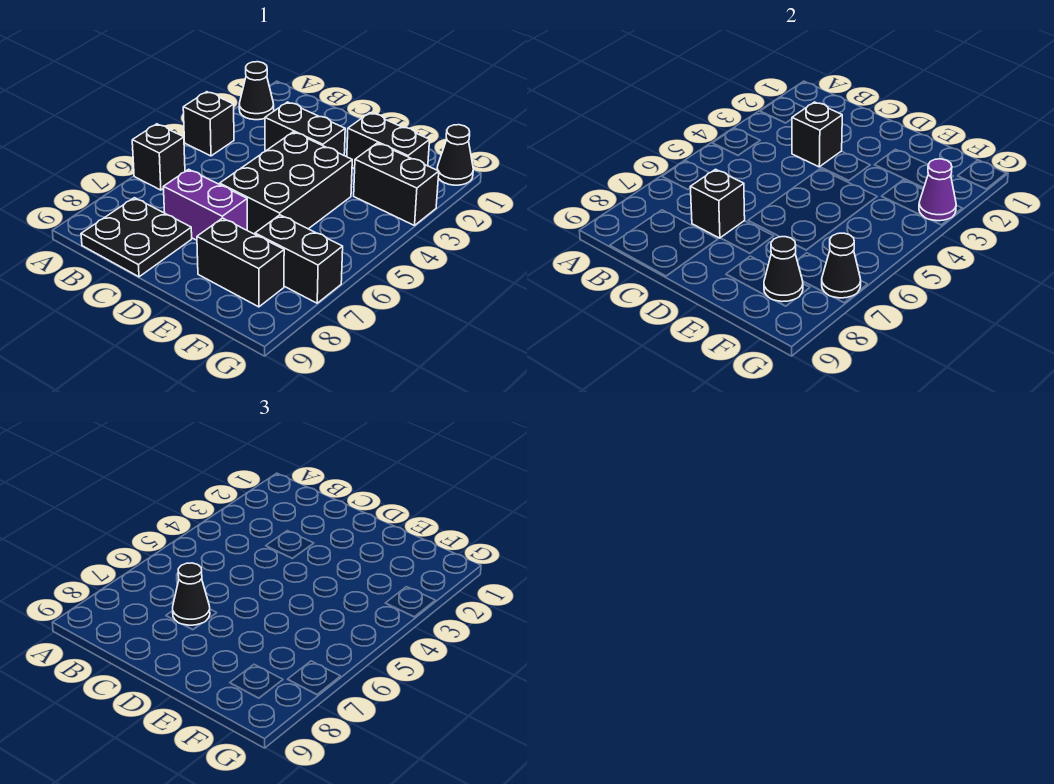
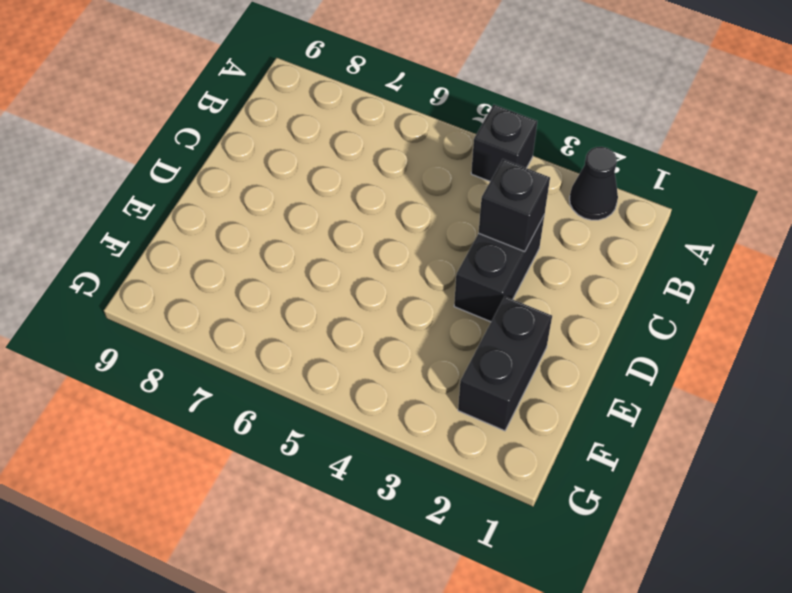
none -> black brick A6 level 1
none -> black plate B8:C9 level 1
none -> purple brick C7:D7 level 1

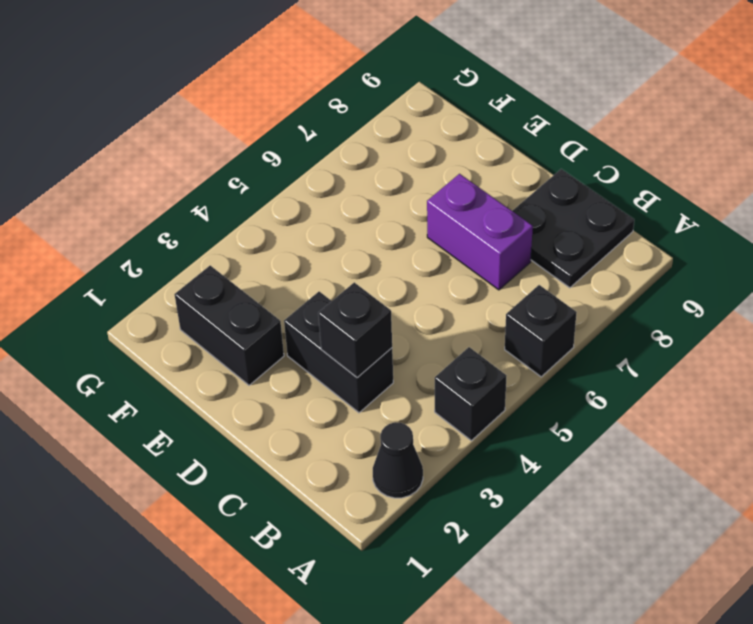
none -> black brick D4:E6 level 1
none -> black brick E8:F8 level 1
none -> black brick F3:G3 level 1

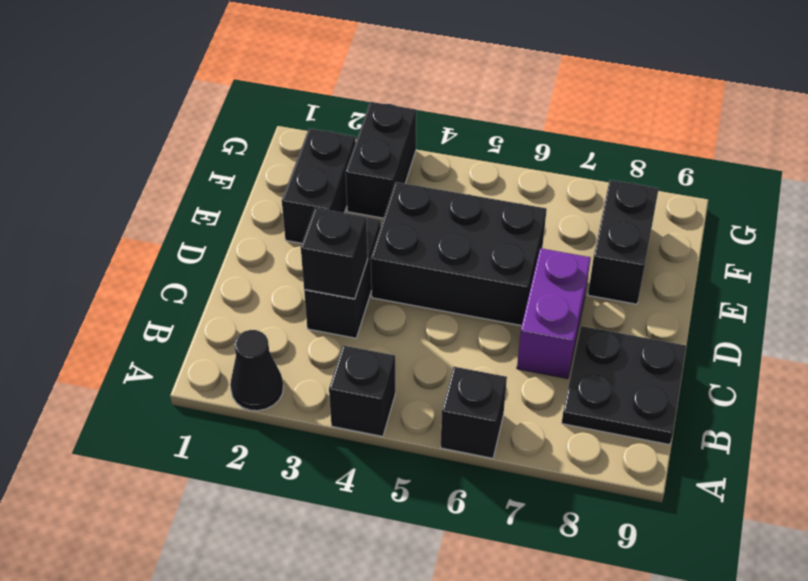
none -> black brick F7:G7 level 1
none -> black cone G1 level 1
none -> black brick C7 level 2

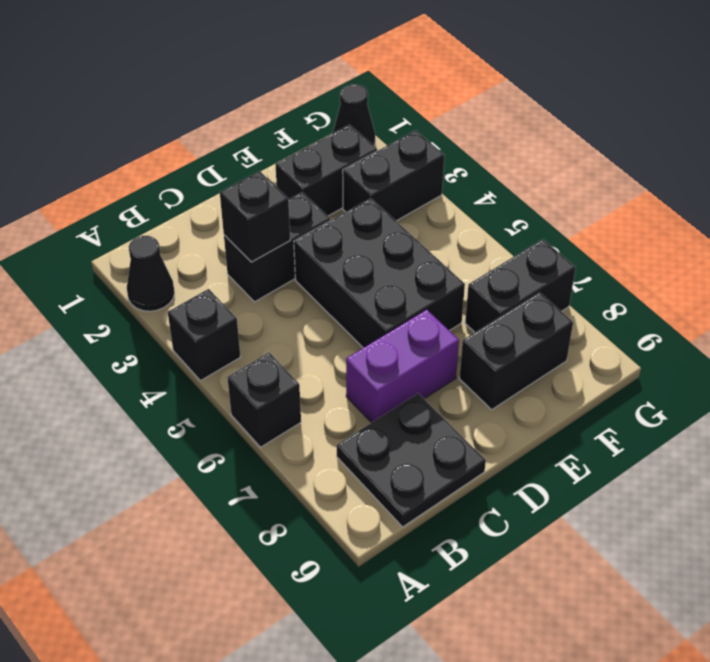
none -> black brick C7 level 2
none -> black cone F8 level 2
none -> purple cone G3 level 2

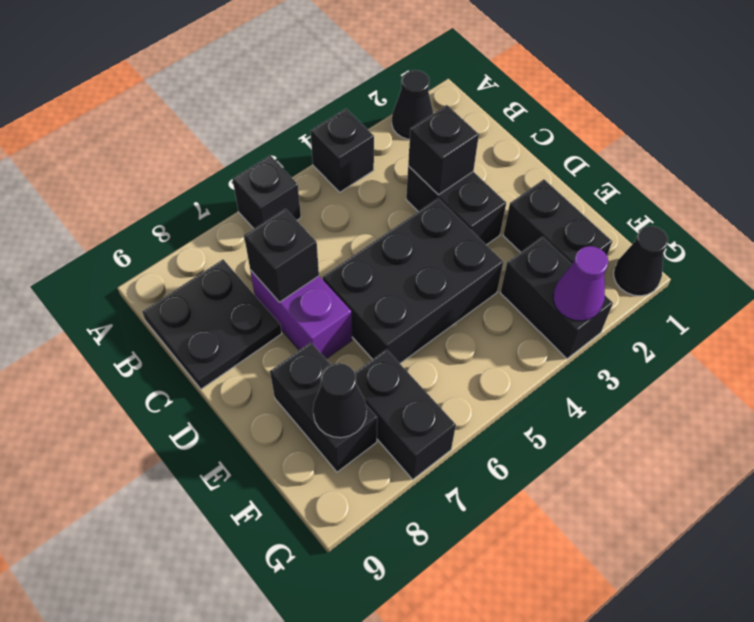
none -> black cone G7 level 2
none -> black cone C7 level 3

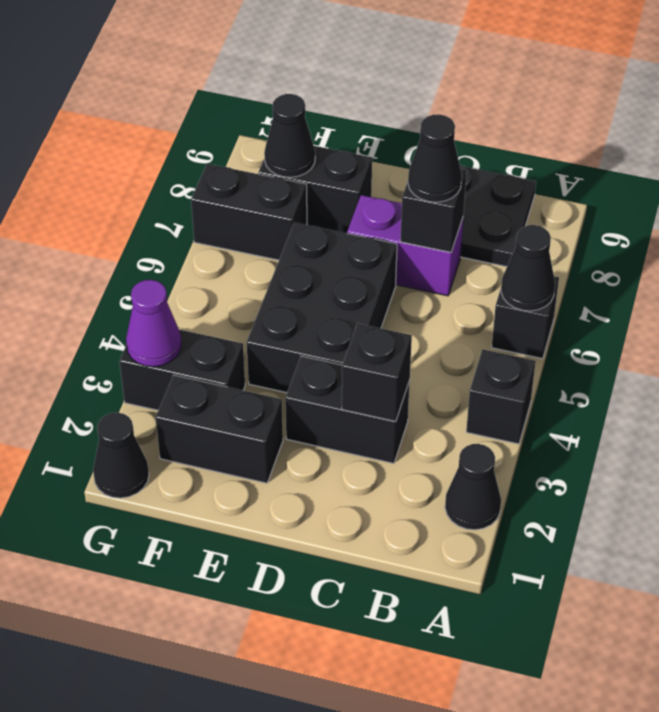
black cone A6 level 2 -> black cone G7 level 2

